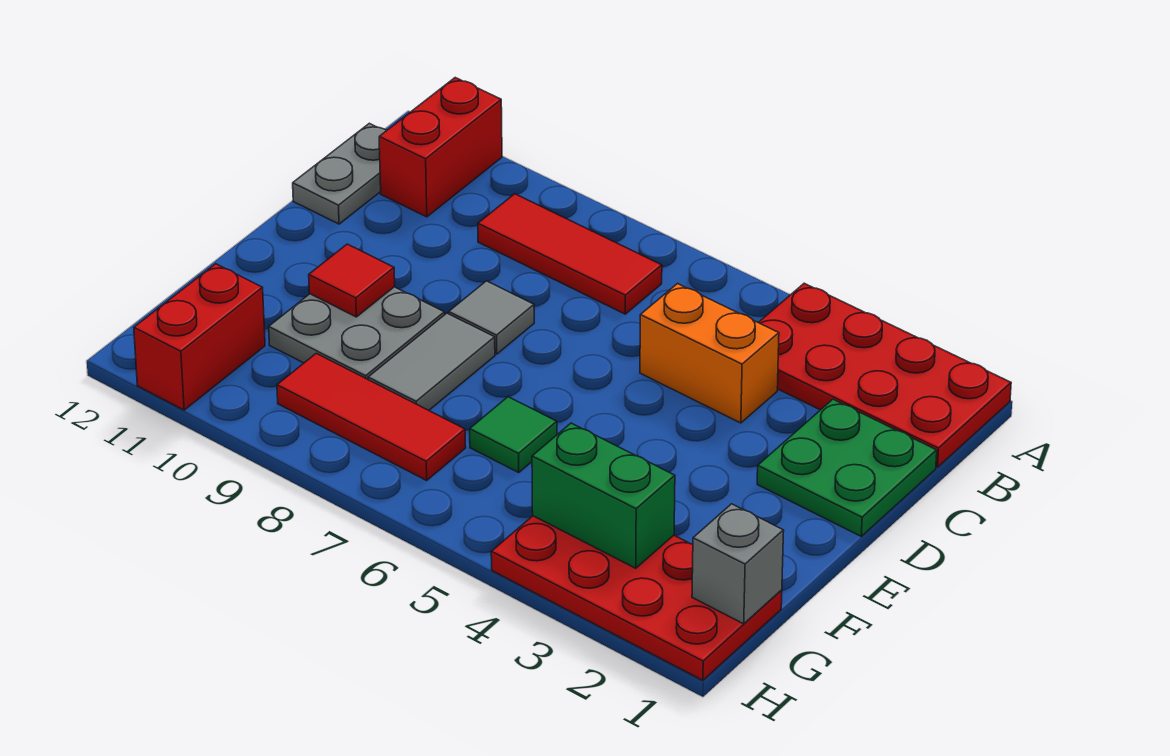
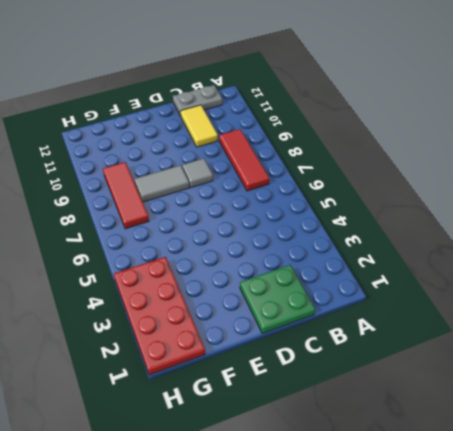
yellow tile C10:C11 level 1 -> none
none -> red plate A1:B4 level 1
none -> red brick A11:B11 level 1
none -> orange brick C4:C5 level 1

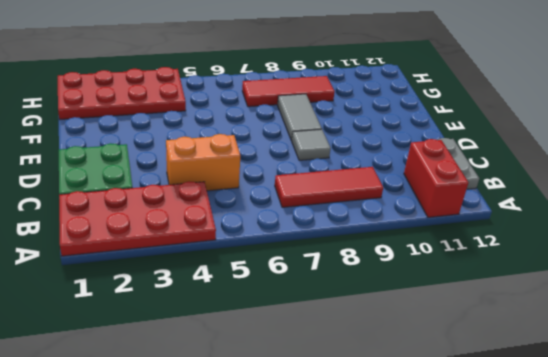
none -> grey plate E9:F10 level 1
none -> green tile F6 level 1
none -> red brick G11:H11 level 1

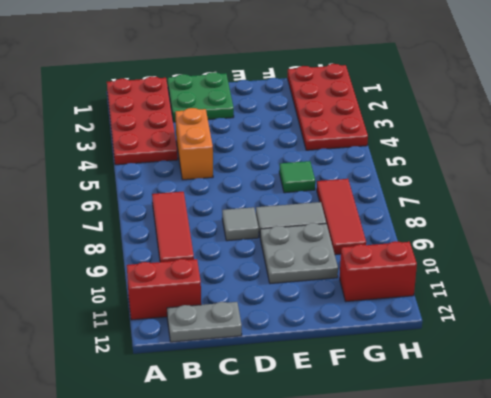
none -> red tile E10 level 2
none -> grey brick G1 level 2
none -> green brick G3:G4 level 2

